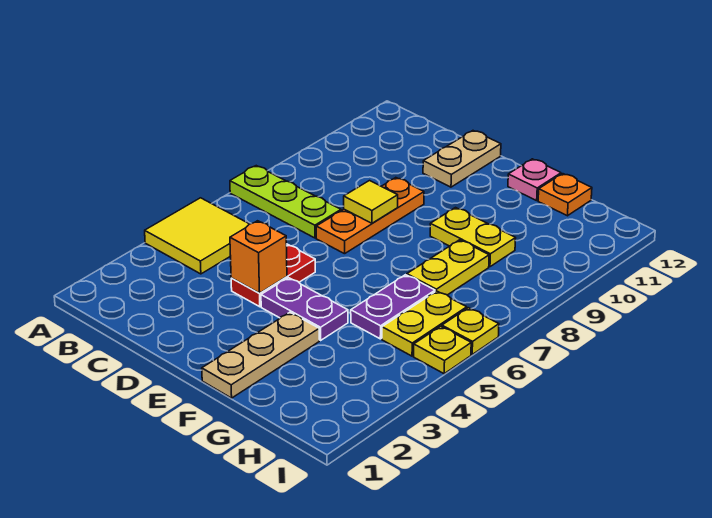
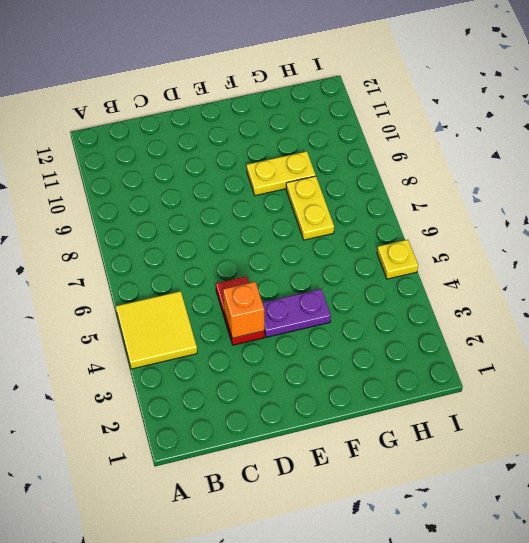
none -> lime plate A7:C7 level 1
none -> orange plate D7:D9 level 1
none -> tan plate D11:D12 level 1

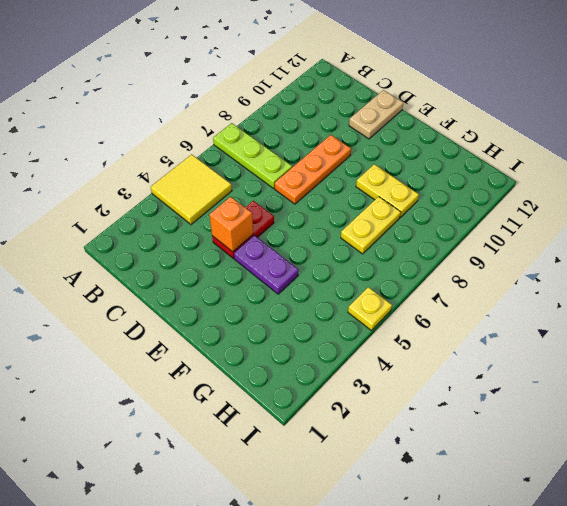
none -> tan plate F1:F3 level 1
none -> pink plate F12 level 1
none -> purple plate G5:G6 level 1

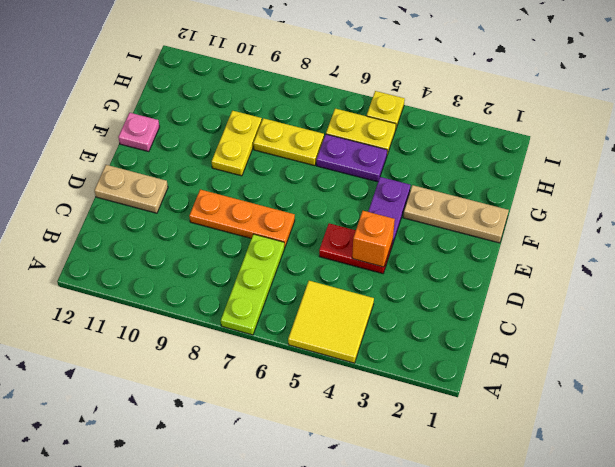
none -> orange plate G12 level 1
none -> yellow plate I6 level 1
none -> yellow tile D8 level 2

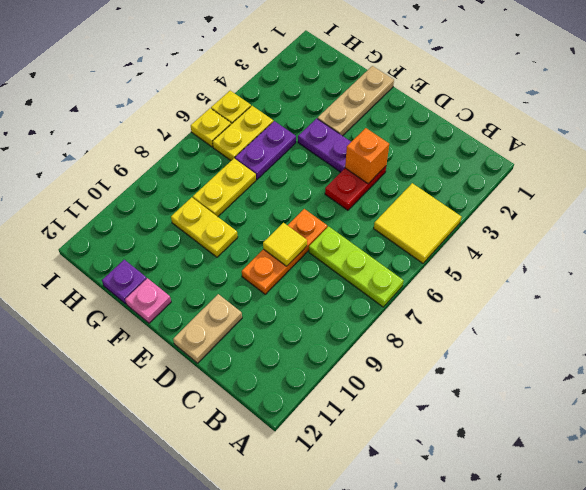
purple plate G12 level 1 -> orange plate G12 level 1

